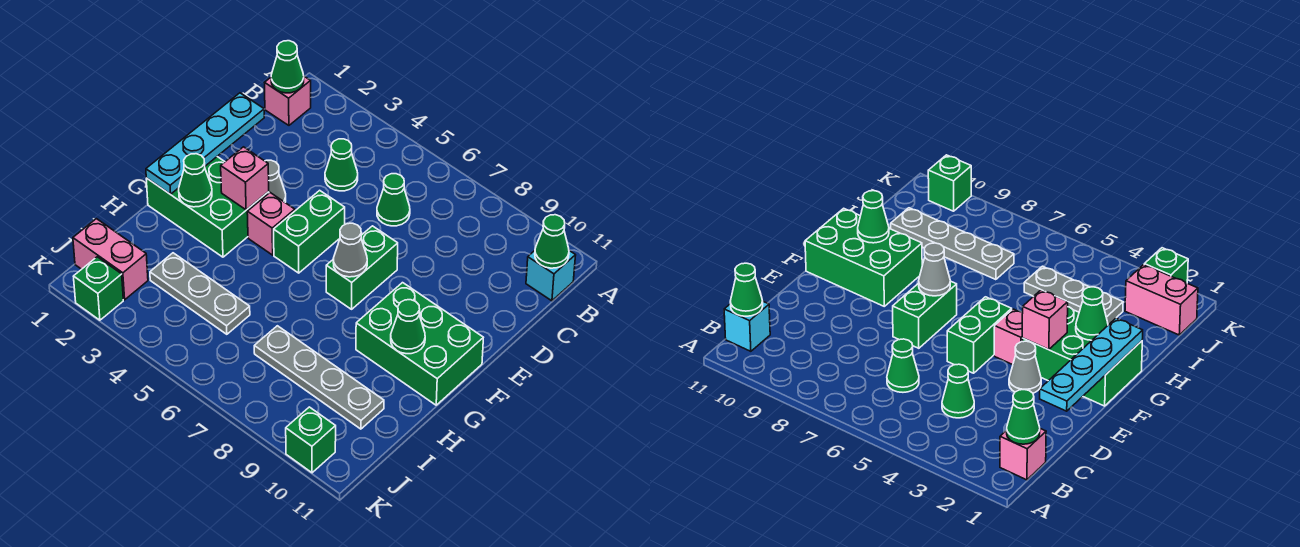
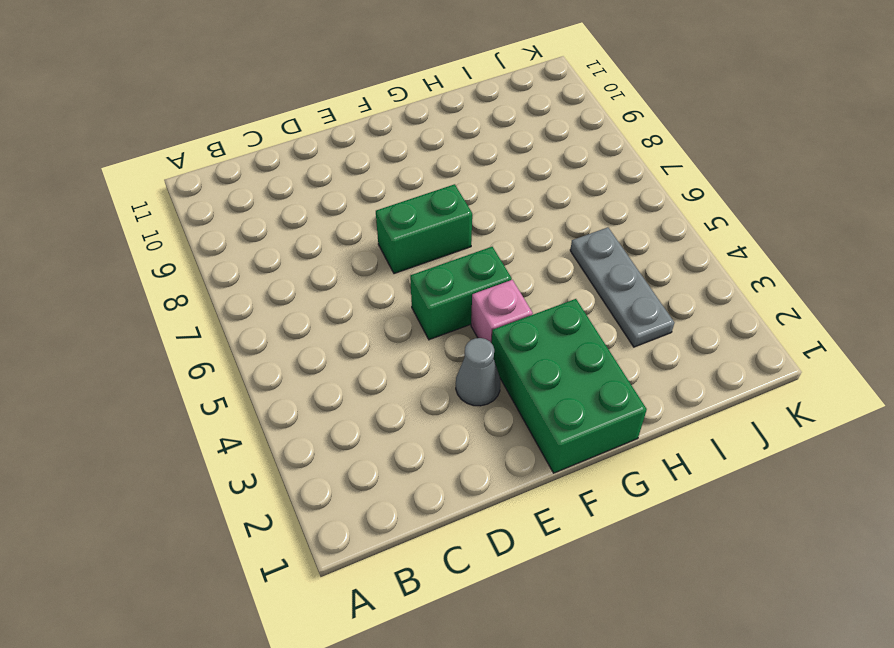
none -> pink brick B1 level 1
none -> cyan brick B11 level 1
none -> green cone C4 level 1

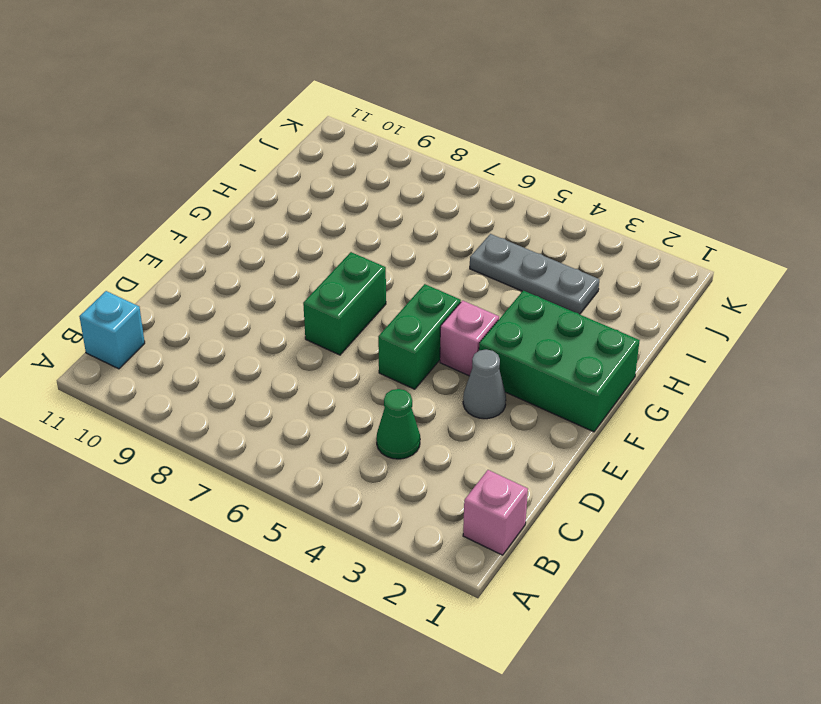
none -> green cone C6 level 1
none -> green brick F9:G11 level 1
none -> grey plate I7:I10 level 1

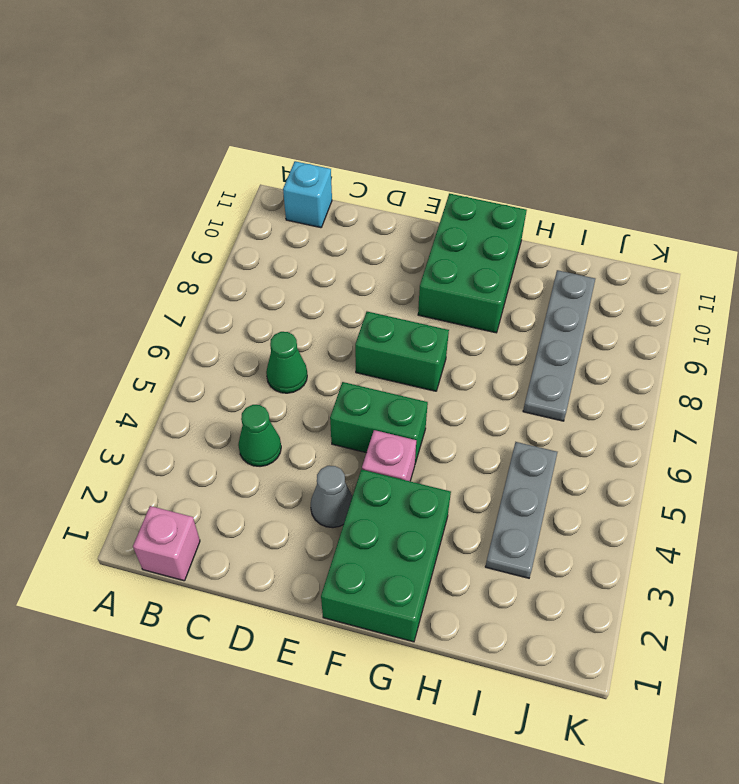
none -> pink brick J1:J2 level 1
none -> green brick K2 level 1
none -> green brick K10 level 1

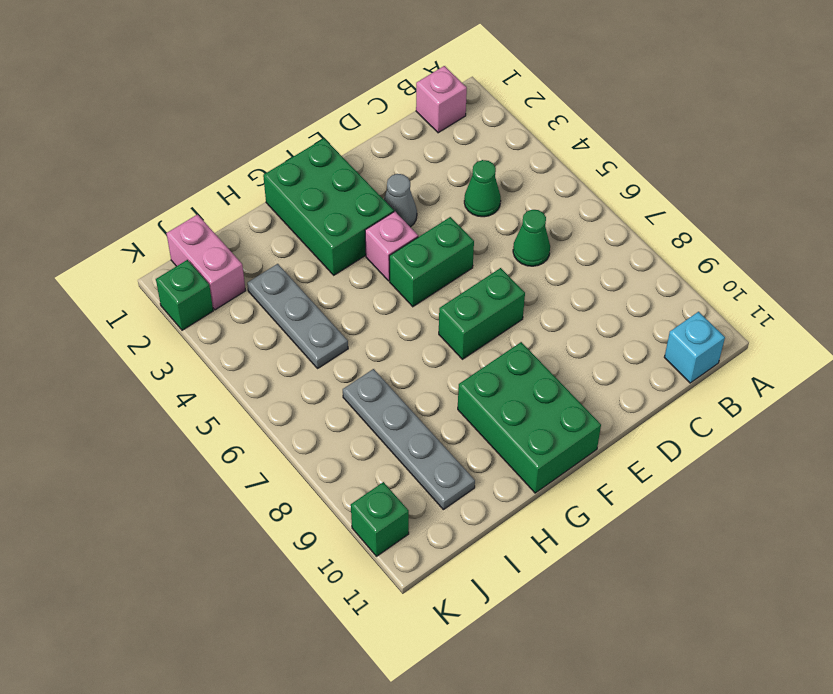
none -> green cone B1 level 2
none -> green cone B11 level 2
none -> cyan plate D1:G1 level 2

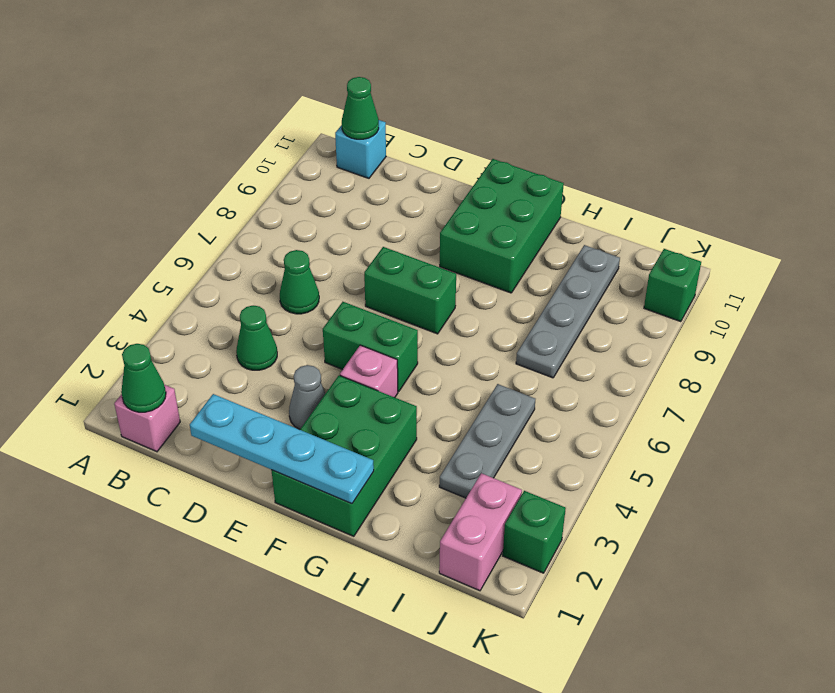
none -> pink brick F3 level 2
none -> grey cone F7 level 2
none -> green cone G2 level 2

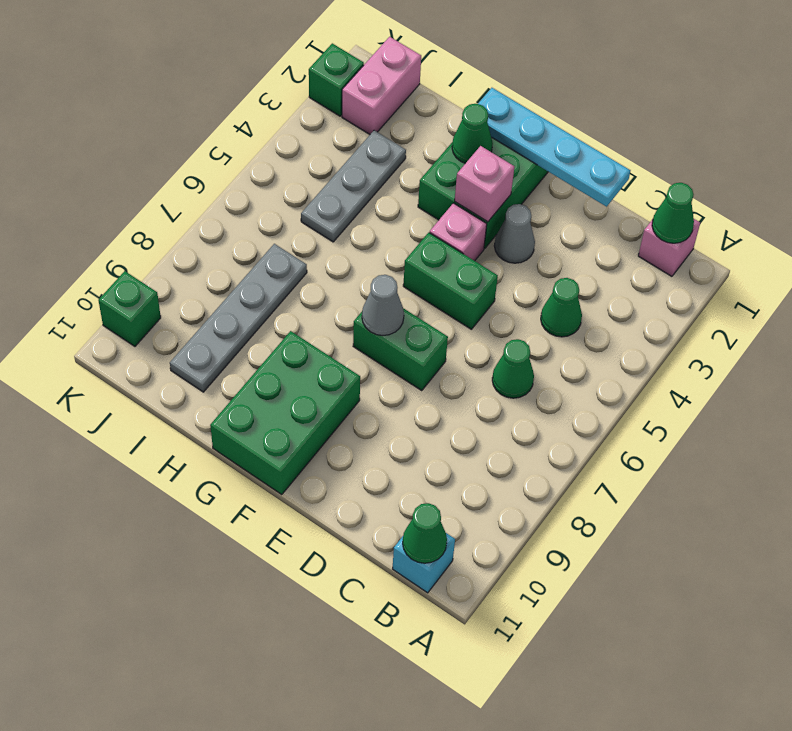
none -> green cone G10 level 2

